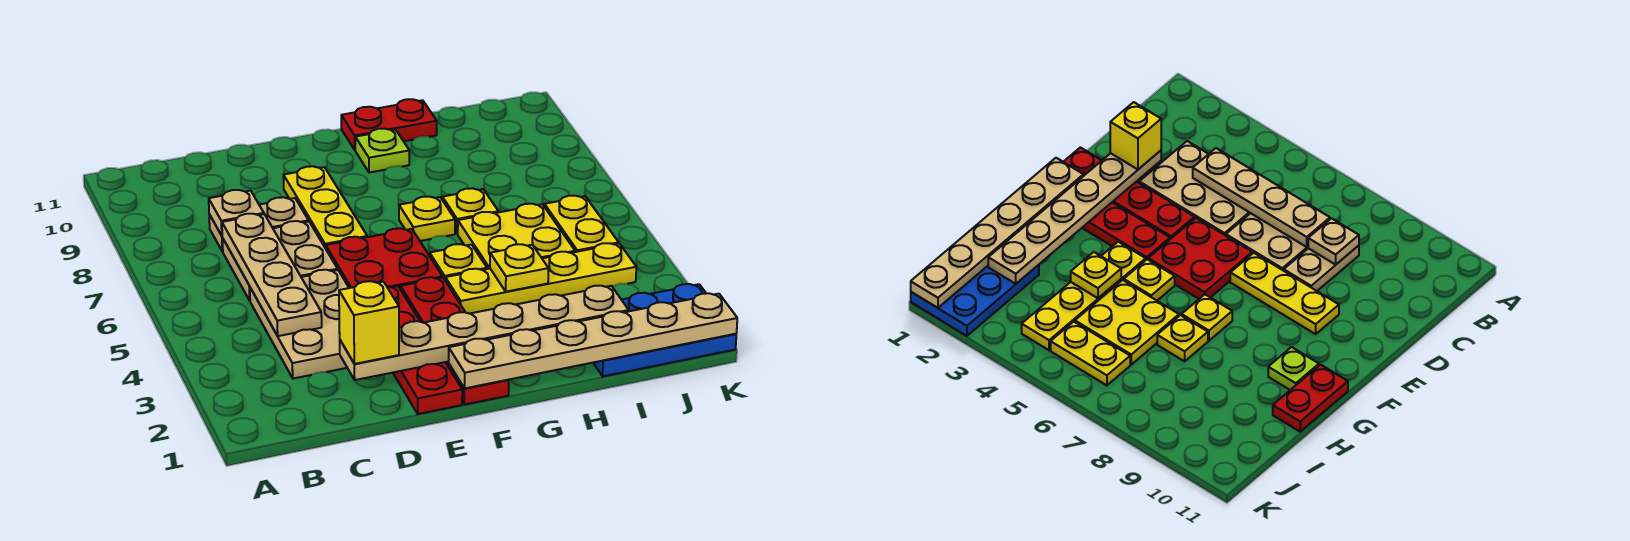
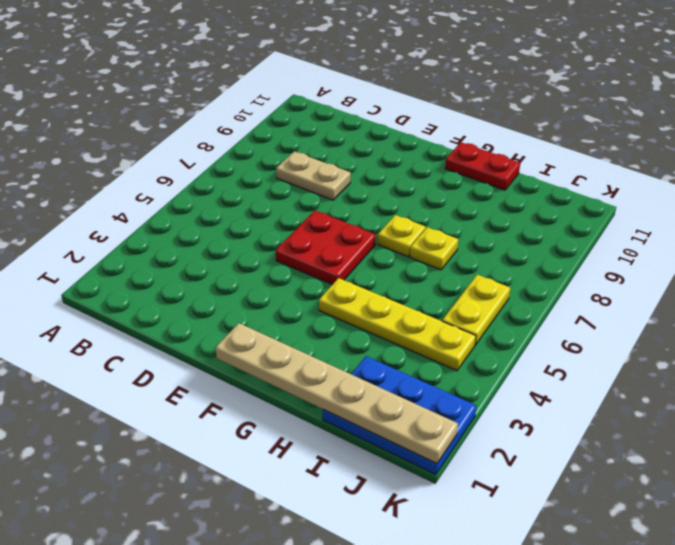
none -> tan plate C3:D5 level 1
none -> tan plate C6:D7 level 1
none -> red plate E1:E4 level 1

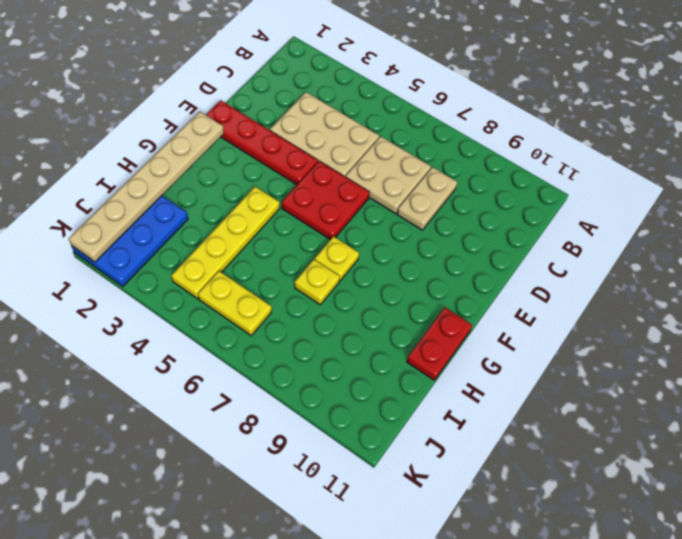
none -> yellow plate E7:E9 level 1
none -> red plate F1:F4 level 1
none -> yellow plate G5 level 1

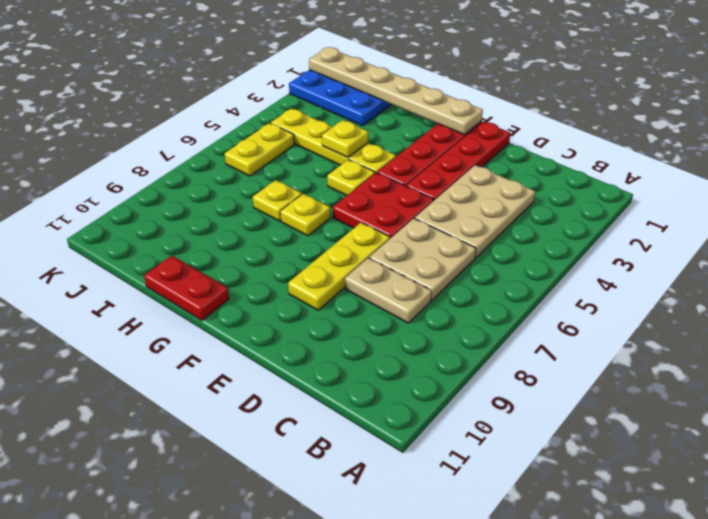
none -> lime plate G10 level 1
none -> yellow plate H5:I6 level 1
none -> tan plate C4:C7 level 2

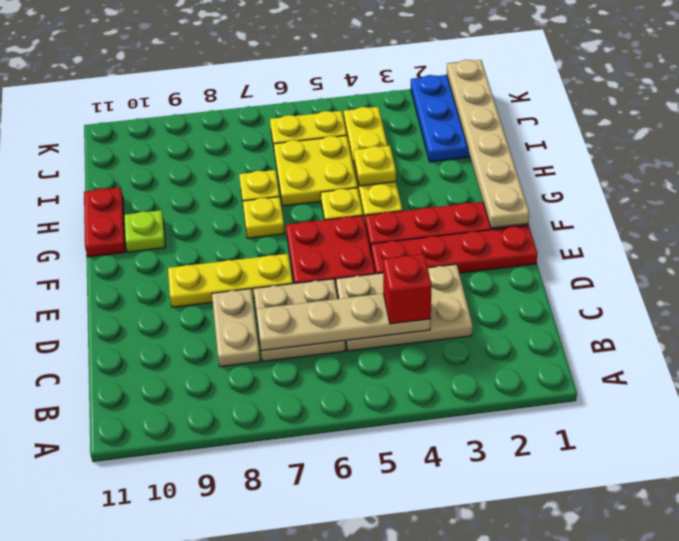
red brick C4 level 3 -> none
none -> tan plate C8 level 2
none -> tan plate D2:I2 level 2
none -> yellow brick D2 level 3

